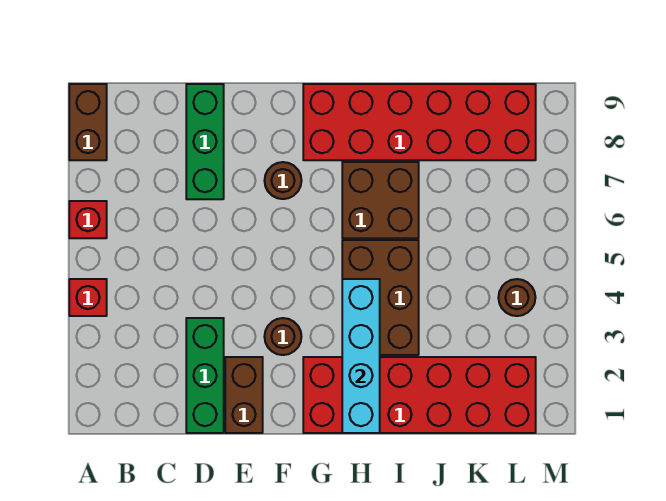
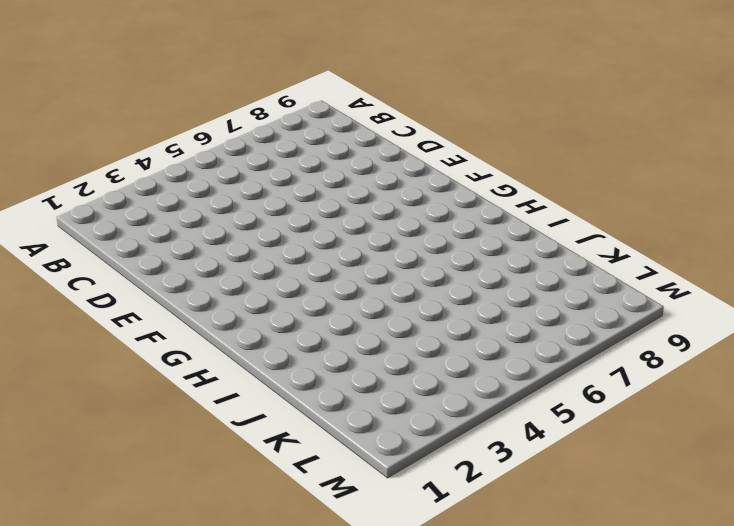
none -> red brick A4 level 1
none -> red brick A6 level 1
none -> brown brick A8:A9 level 1

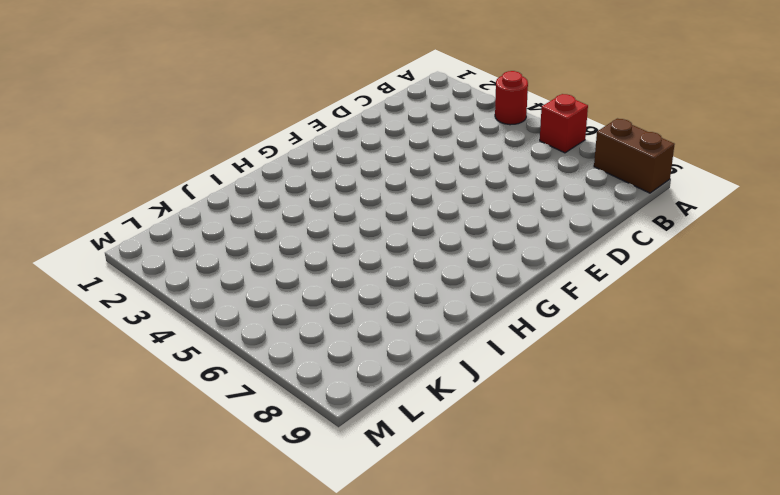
red round brick A4 level 1 -> red brick A4 level 1
none -> green brick D1:D3 level 1
none -> green brick D7:D9 level 1
none -> brown brick E1:E2 level 1

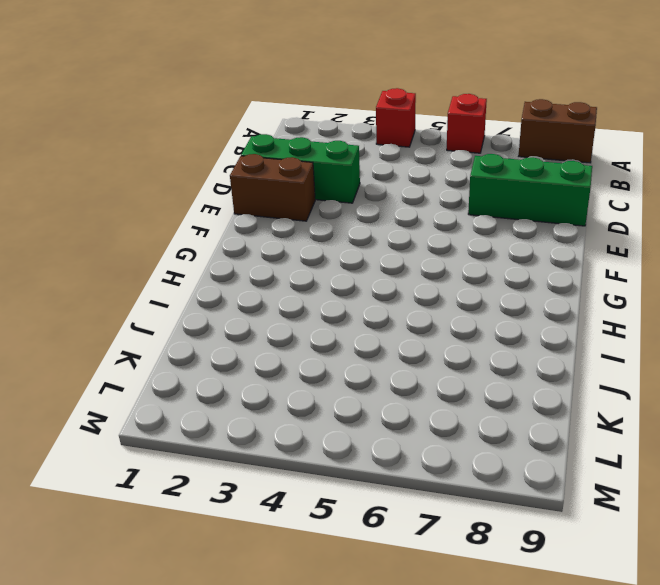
none -> brown round brick F3 level 1
none -> brown round brick F7 level 1
none -> red brick G1:L2 level 1

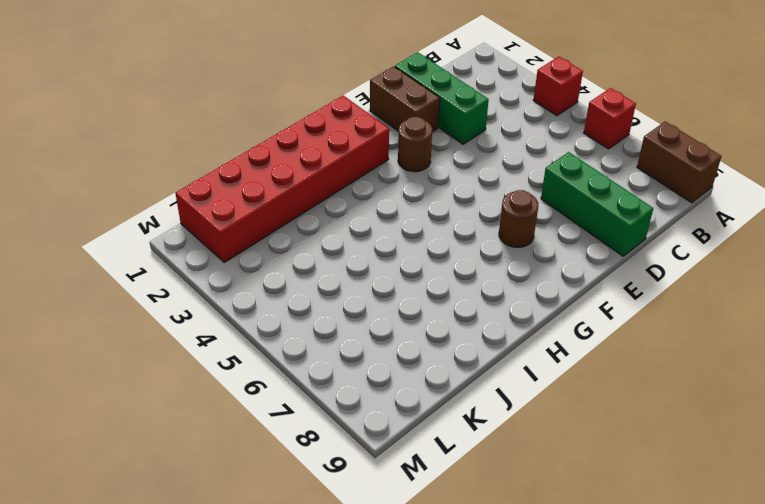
none -> red brick G8:L9 level 1
none -> brown brick H3:I5 level 1
none -> brown brick H6:I7 level 1

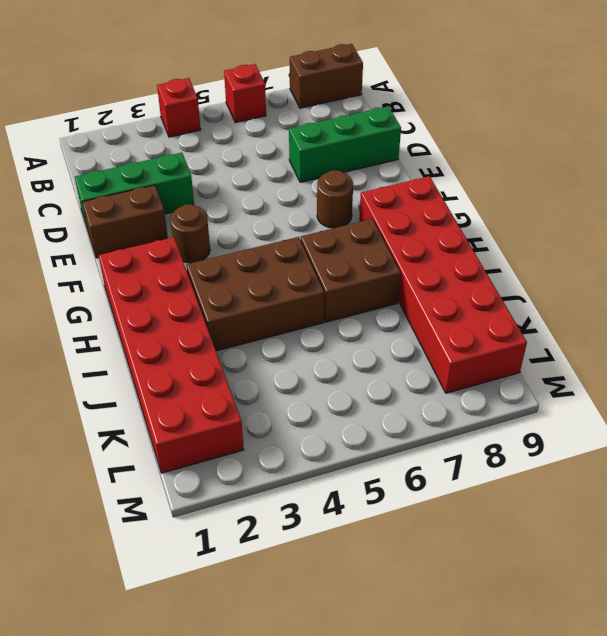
none -> brown round brick L4 level 1
none -> cyan brick H1:H4 level 2

